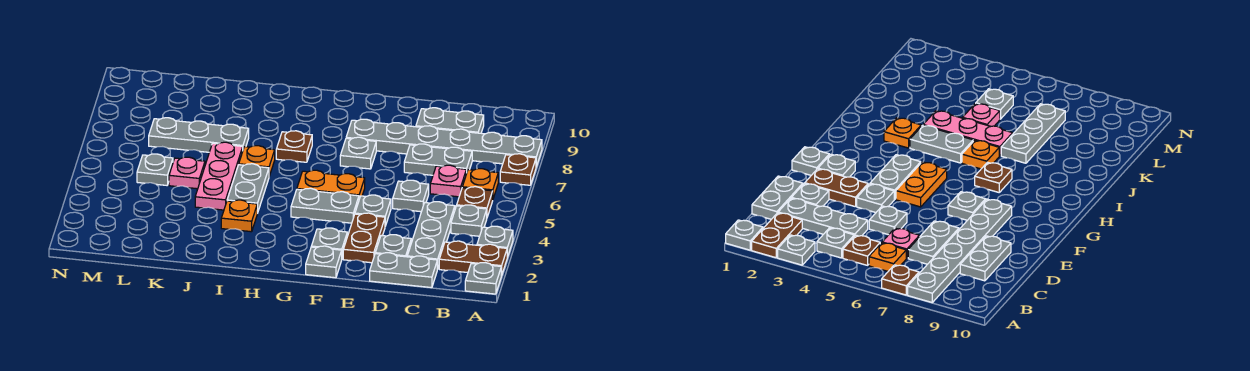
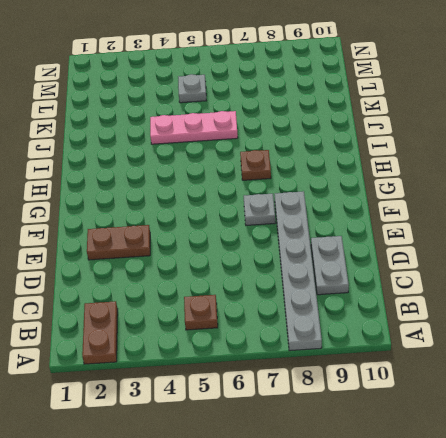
none -> grey plate A1 level 1
none -> grey plate A3 level 1
none -> brown plate A7 level 1
none -> grey plate B4 level 1

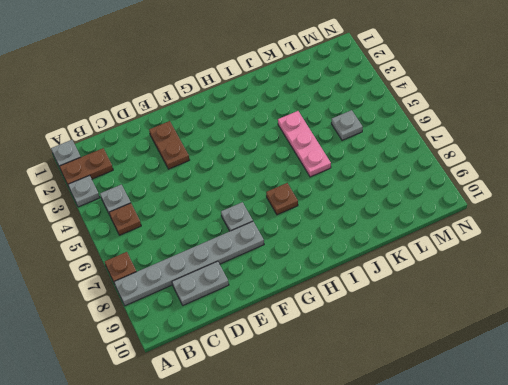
none -> orange plate B6 level 1
none -> grey plate C1:D1 level 1
none -> grey plate C2:C4 level 1
none -> pink plate C6 level 1

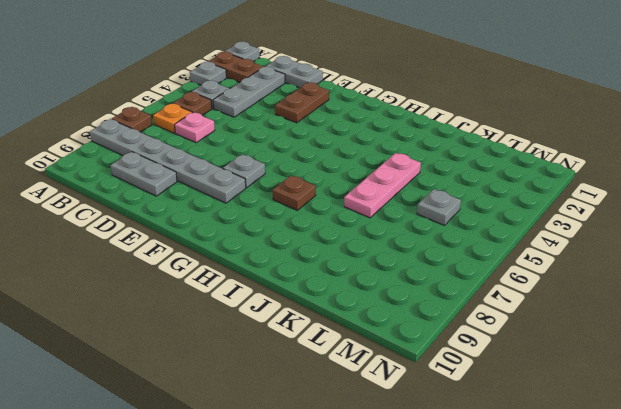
none -> grey plate C7:D7 level 1
none -> grey plate D2 level 1
none -> grey plate D5 level 1
none -> grey plate E4 level 1

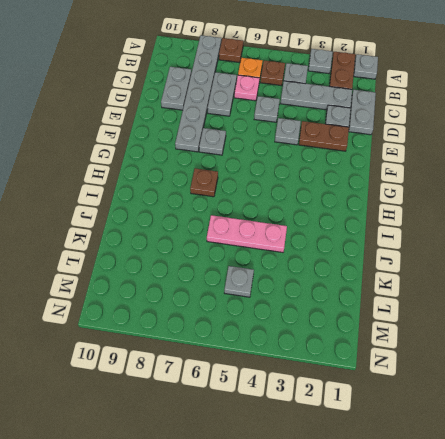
none -> grey plate F1 level 1
none -> grey plate F2 level 1
none -> grey plate F4:G4 level 1
none -> orange plate F5:G5 level 1

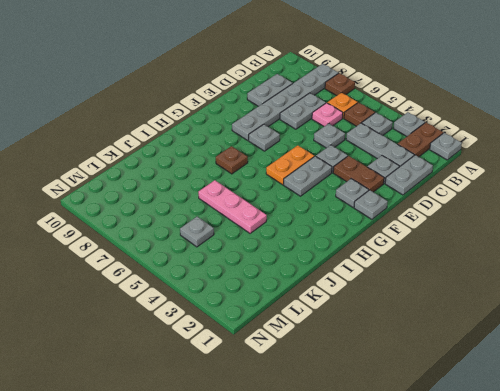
none -> orange plate I3 level 1
none -> grey plate I4:I5 level 1
none -> orange plate I6 level 1
none -> grey plate J7:L7 level 1

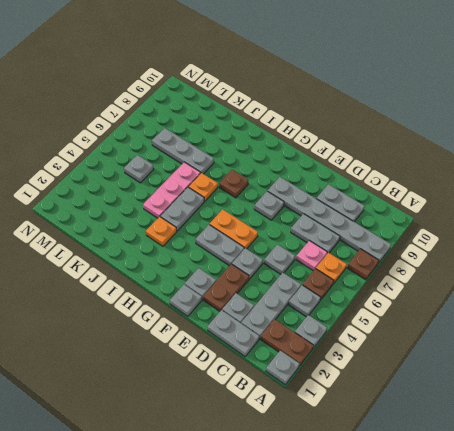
none -> pink plate K5 level 1

